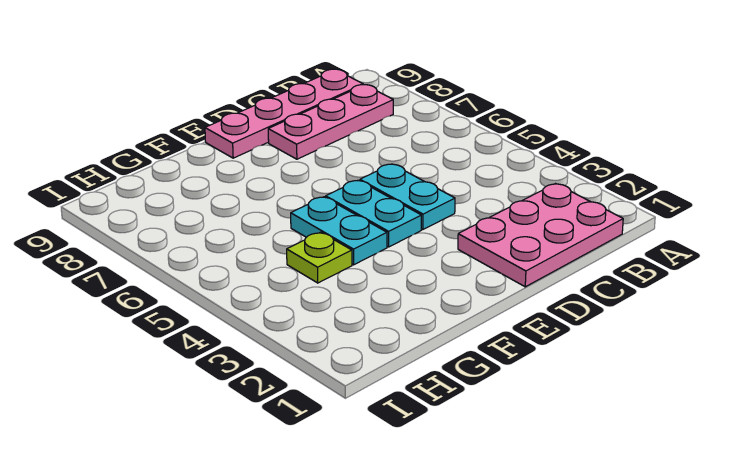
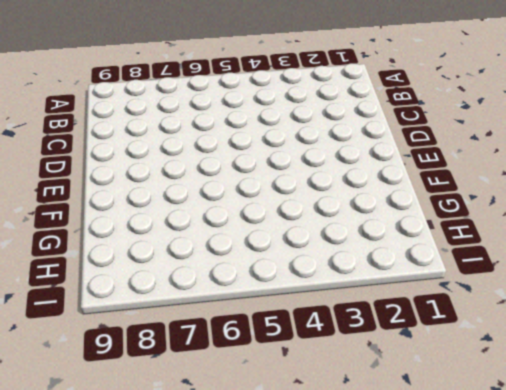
none -> pink plate B1:D2 level 1
none -> pink plate B8:D8 level 1

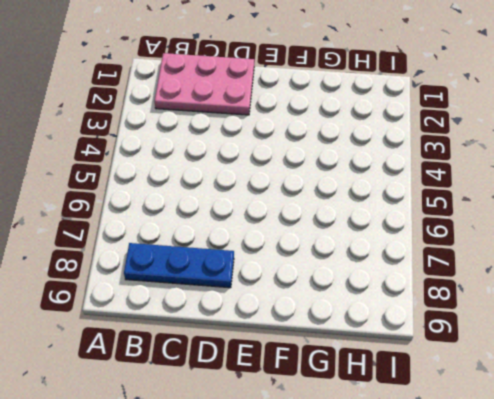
blue plate B8:D8 level 1 -> pink plate B8:D8 level 1
none -> pink plate B9:E9 level 1
none -> cyan plate D4:D5 level 1

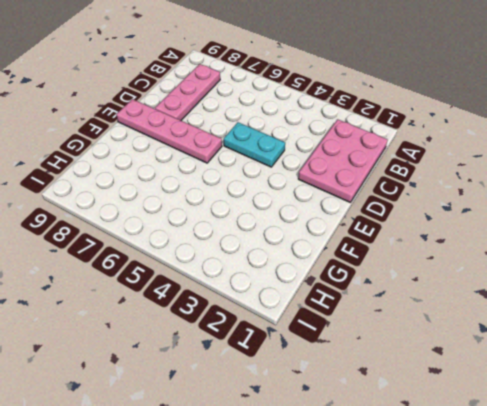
pink plate E6:E9 level 1 -> pink plate B9:E9 level 1
none -> cyan plate E4:E5 level 1
none -> cyan plate F4:F5 level 1

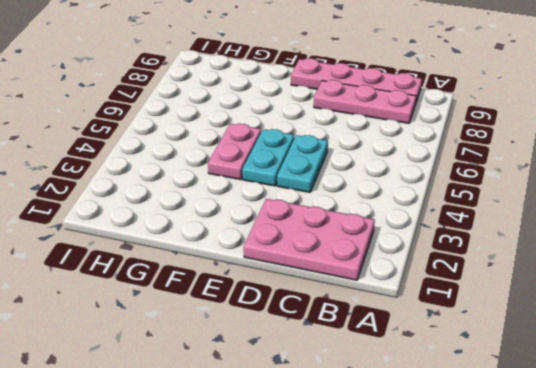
pink plate F4:F5 level 1 -> cyan plate F4:F5 level 1
none -> lime plate G4 level 1

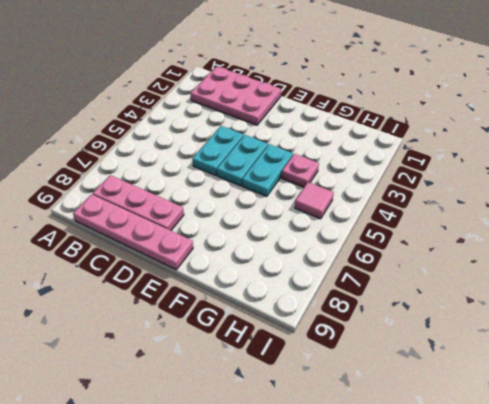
pink plate G4 level 1 -> lime plate G4 level 1
pink tile H5 level 1 -> none

